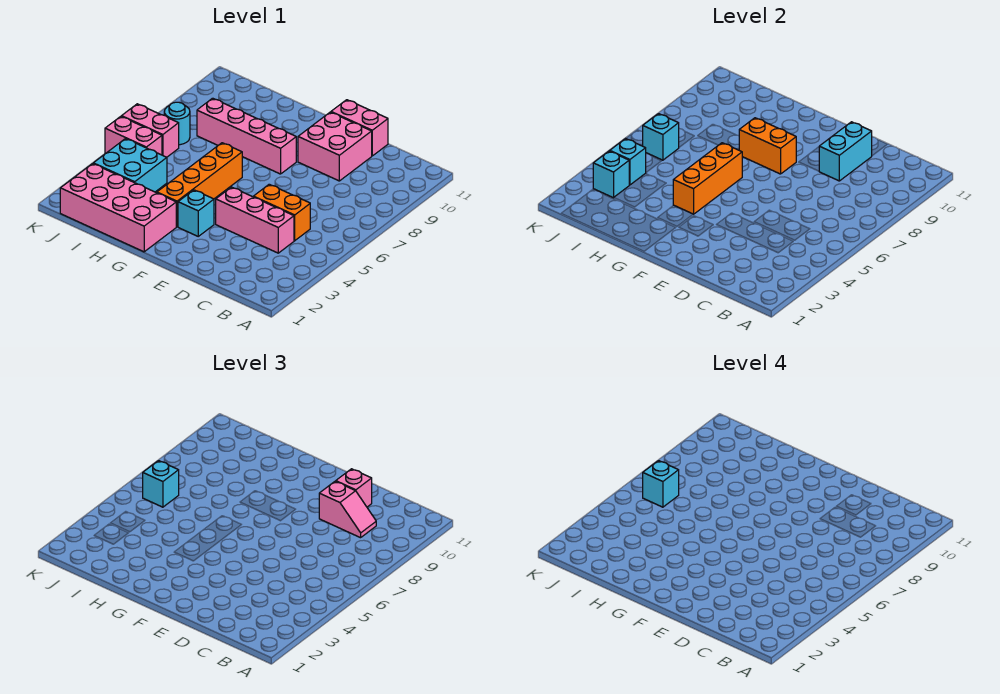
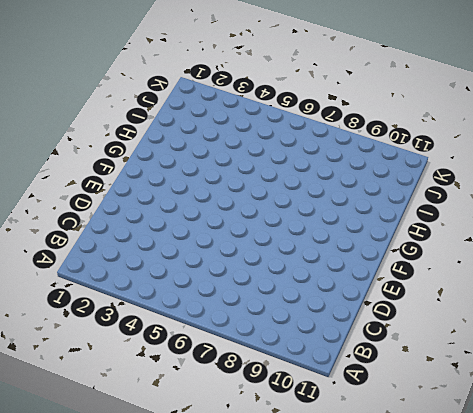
none -> pink brick C4:E4 level 1
none -> orange brick C5:D5 level 1
none -> pink brick D9:E10 level 1

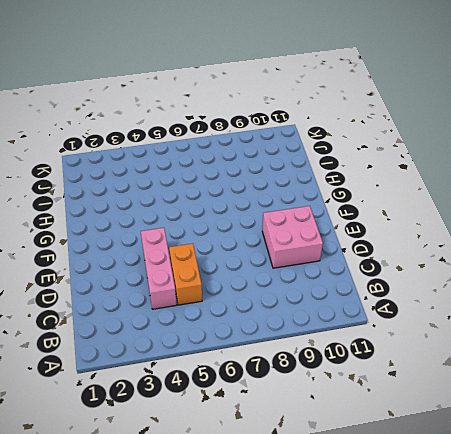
none -> pink brick D11:E11 level 1
none -> cyan brick F3 level 1
none -> pink brick F8:I8 level 1

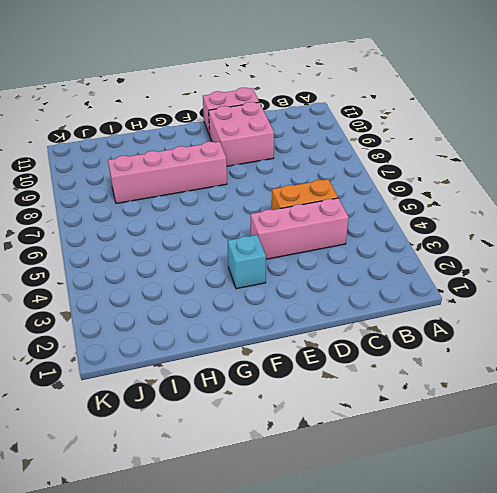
none -> pink brick G1:J2 level 1
none -> orange brick G3:G6 level 1
none -> cyan brick I3:J4 level 1

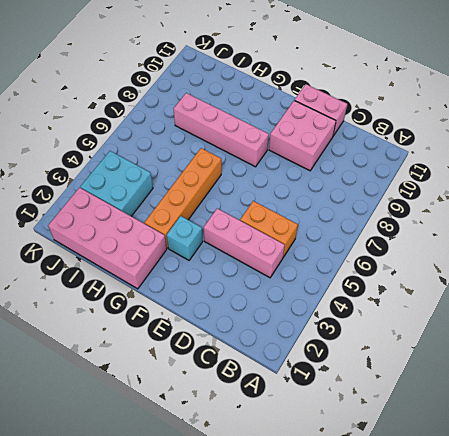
none -> pink brick J5:K5 level 1
none -> pink brick J6:K6 level 1
none -> cyan round brick J7 level 1

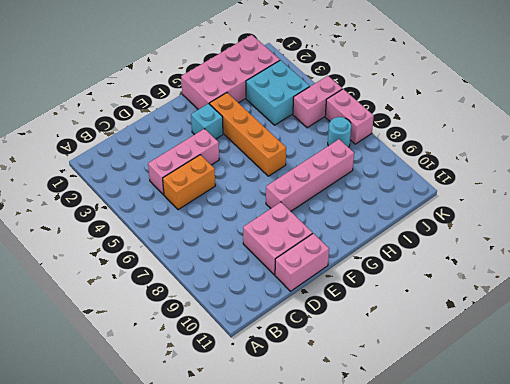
pink brick K6:K7 level 1 -> pink brick J6:K6 level 1
none -> cyan brick D9:D10 level 2
none -> orange brick F8:G8 level 2
none -> orange brick G4:G6 level 2

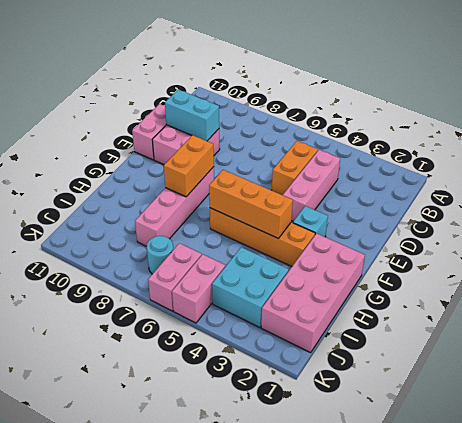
none -> cyan brick J3 level 2
none -> cyan brick J4 level 2
none -> cyan brick J6 level 2

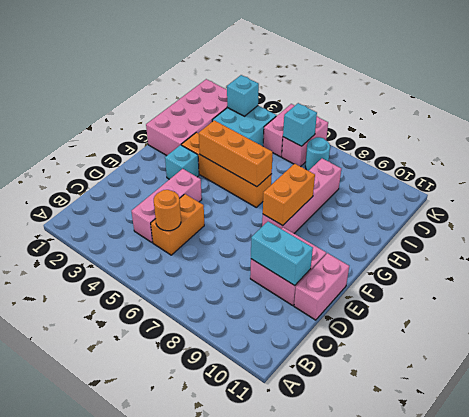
orange round brick C5 level 2 -> none
none -> cyan brick J4 level 2
none -> pink slope C9:D9 level 3 top D
none -> pink brick D10 level 3

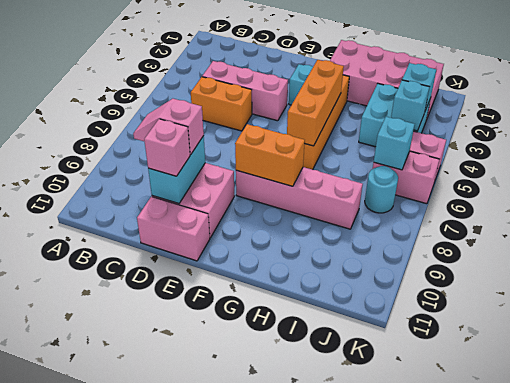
none -> cyan brick J6 level 3
none -> cyan brick J6 level 4

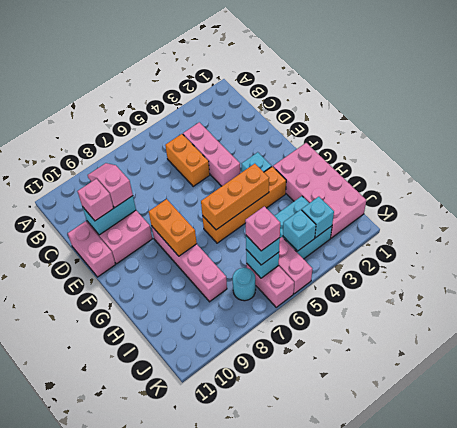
pink brick J6 level 4 -> cyan brick J6 level 4

